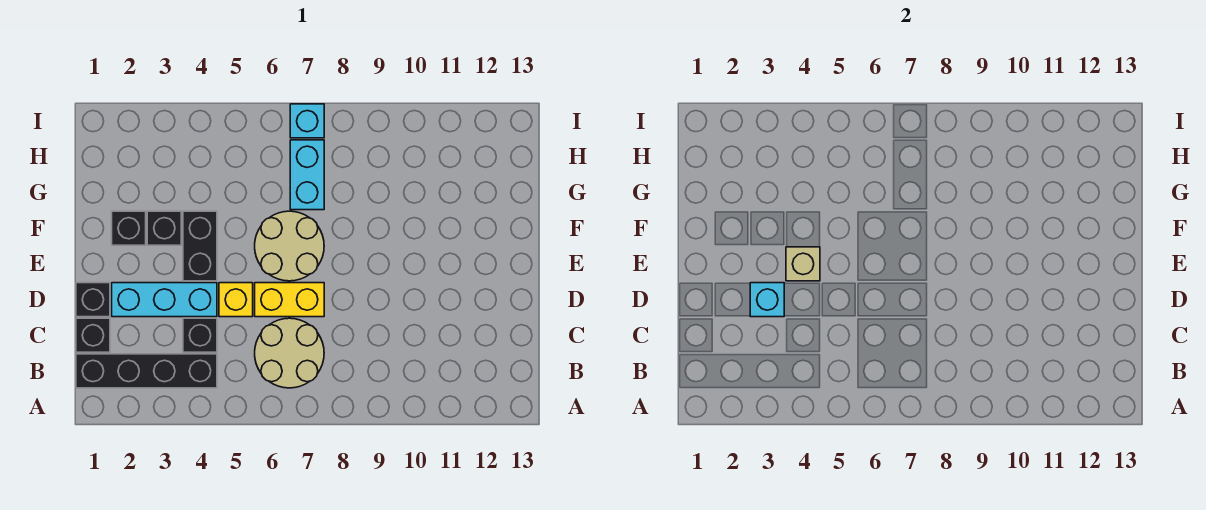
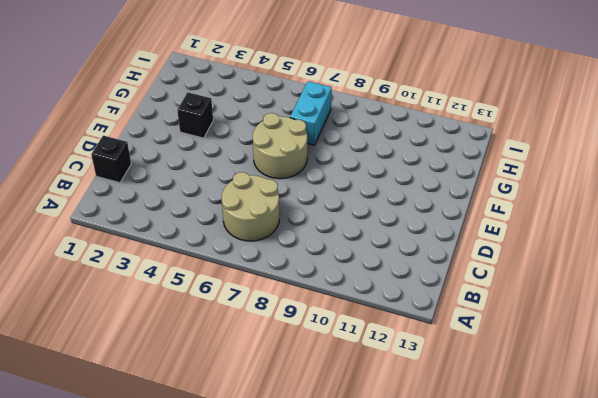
none -> black brick B1:B4 level 1
none -> black brick C4 level 1
none -> black brick D1 level 1

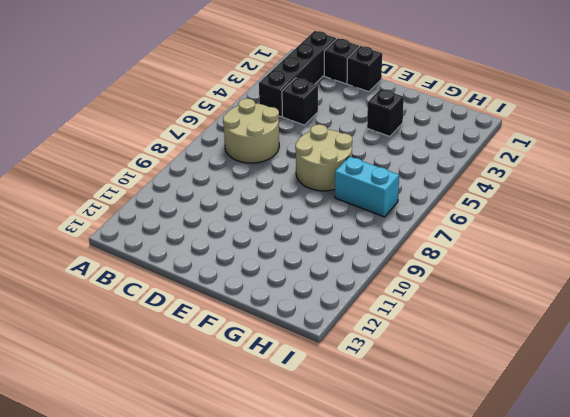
none -> cyan brick D2:D4 level 1
none -> yellow brick D5 level 1
none -> yellow brick D6:D7 level 1

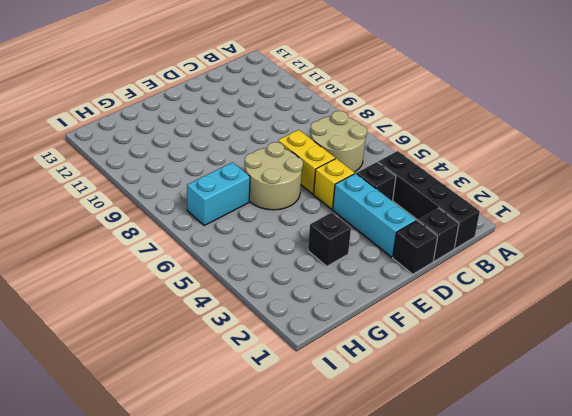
none -> black brick E4:F4 level 1
none -> black brick F2 level 1
none -> cyan brick I7 level 1

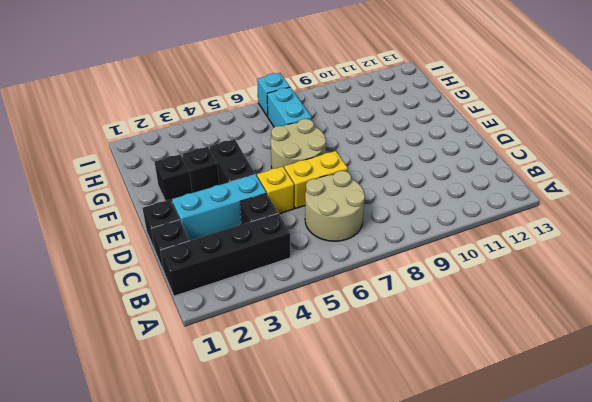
none -> cyan brick D3 level 2
none -> tan brick E4 level 2

